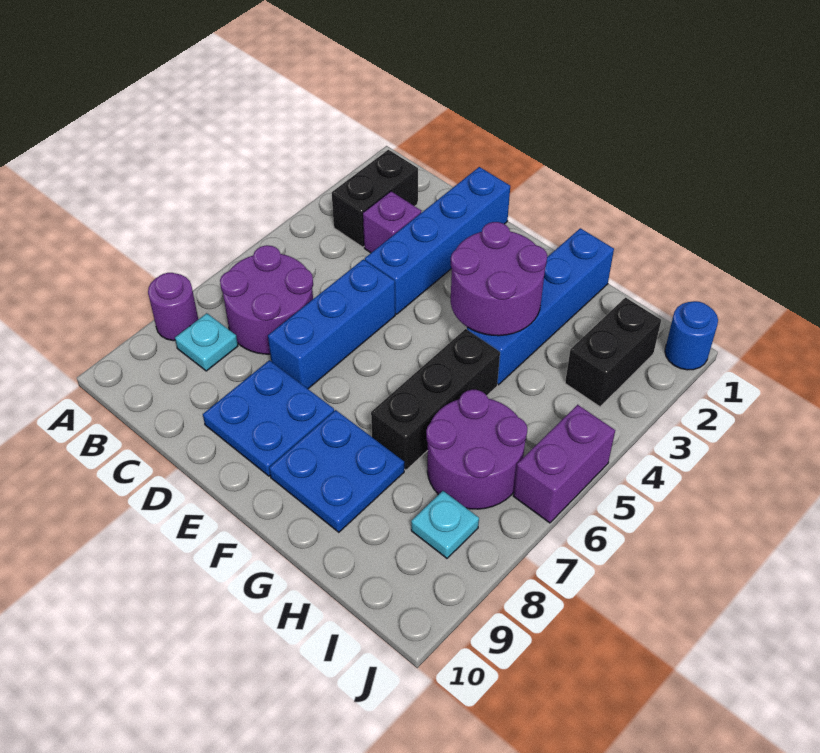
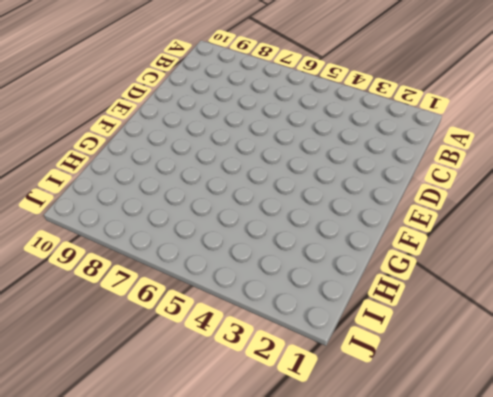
none -> purple round brick A8 level 1
none -> black brick B2:B3 level 1
none -> purple round brick B6:C7 level 1

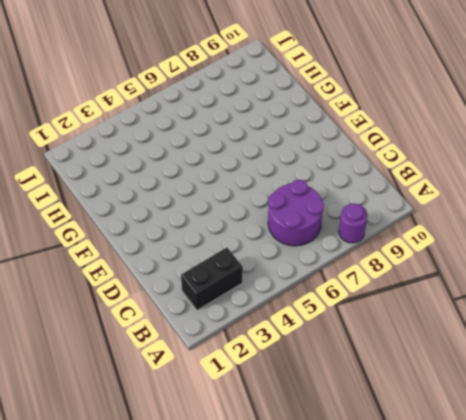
none -> cyan plate B8 level 1
none -> purple brick C3 level 1
none -> blue brick D1:D4 level 1

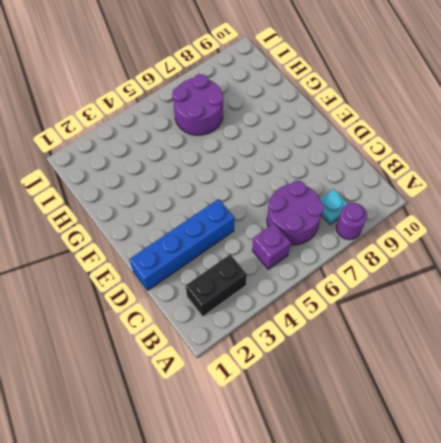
purple brick B5 level 1 -> purple brick C3 level 1
none -> blue brick D5:D7 level 1
none -> blue plate D8:E9 level 1
none -> blue plate F8:G9 level 1

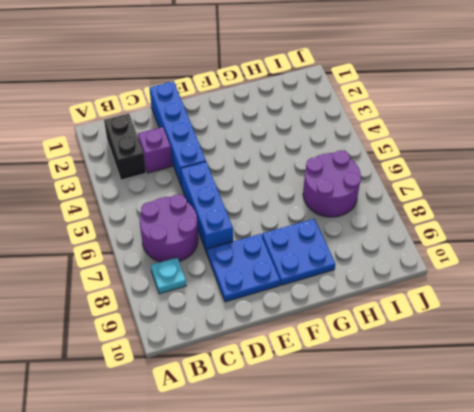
none -> purple round brick A8 level 1
none -> blue brick G1:G4 level 1
none -> black brick G5:G7 level 1

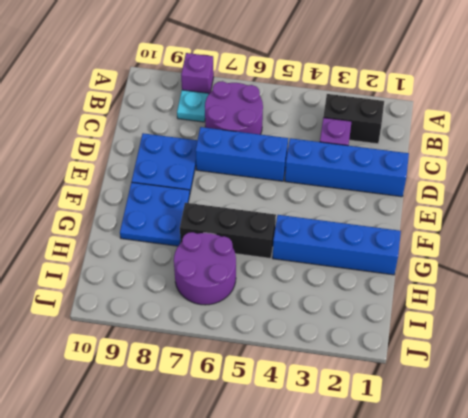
purple brick A8 level 1 -> purple round brick A8 level 1
none -> black brick I2:I3 level 1
none -> cyan plate I8 level 1
none -> blue round brick J1 level 1

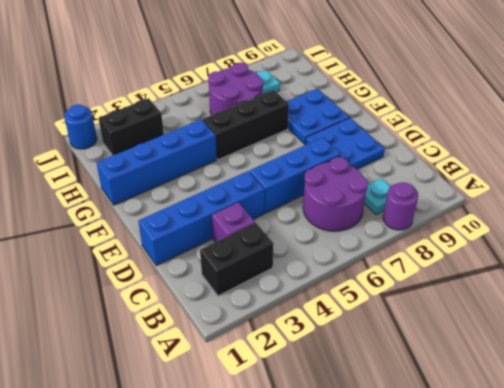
none -> purple brick J5:J6 level 1
none -> purple round brick F3:G4 level 2

